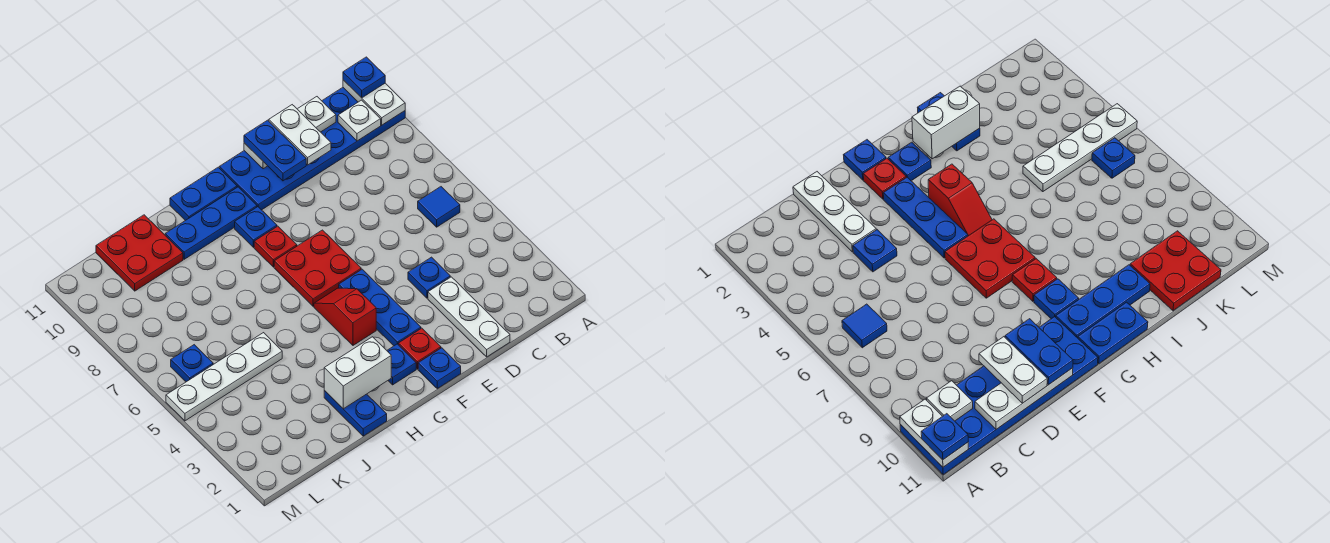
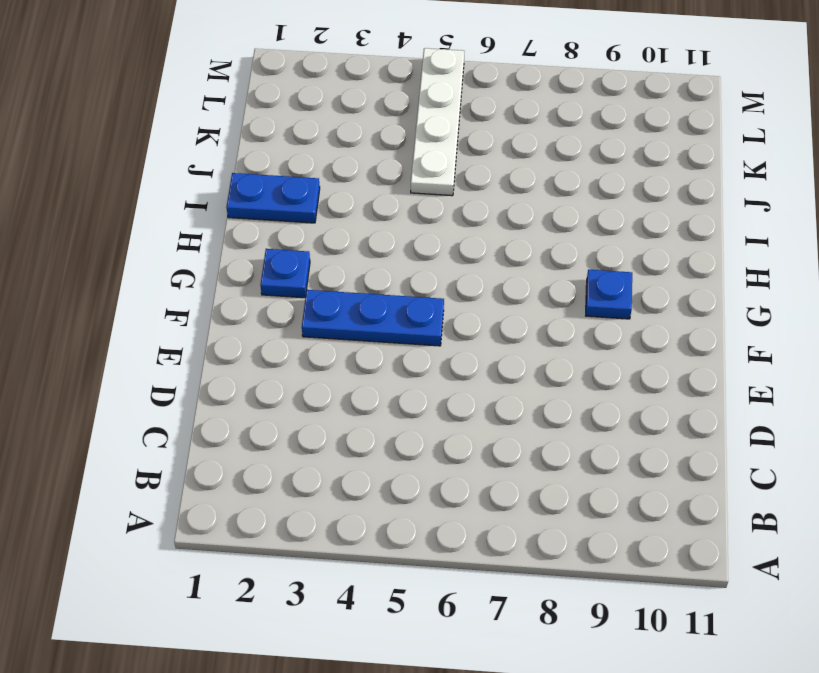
none -> blue plate A10:F11 level 1
none -> blue tile B6 level 1
none -> white plate D1:D3 level 1

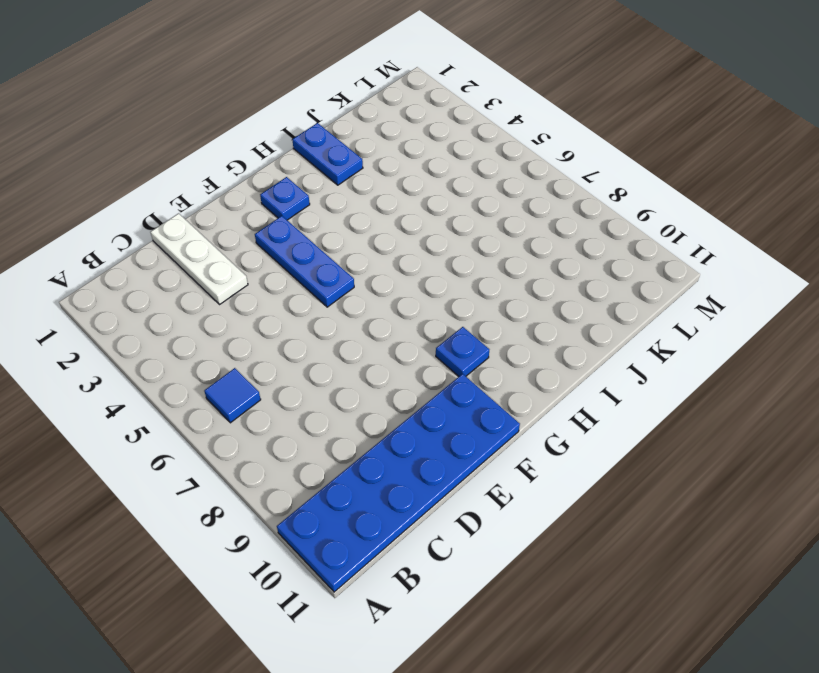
none -> blue plate D4 level 1
none -> blue plate F1 level 1
none -> red plate F2 level 1

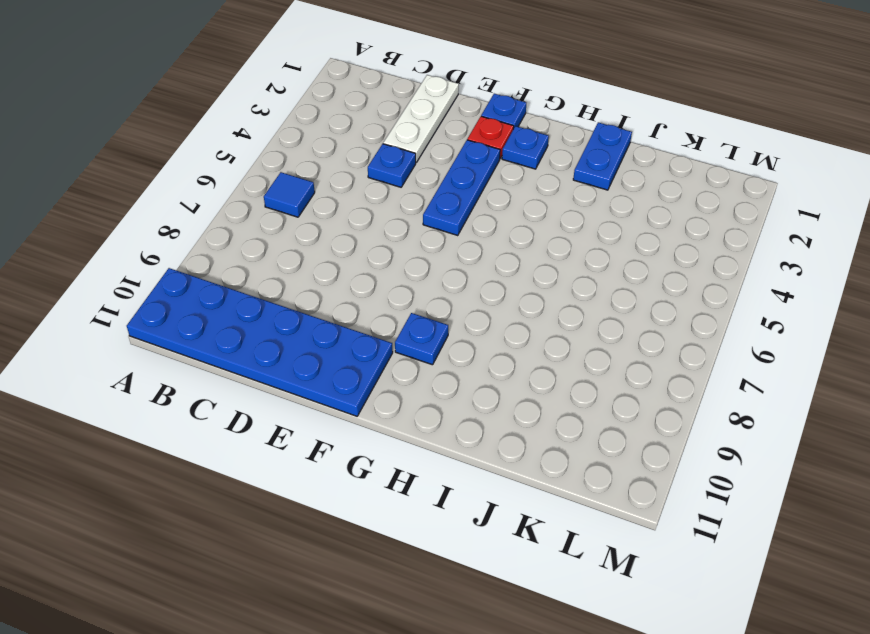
none -> red plate F6:G7 level 1
none -> red slope G4:G5 level 1 top 4
none -> red plate G8 level 1

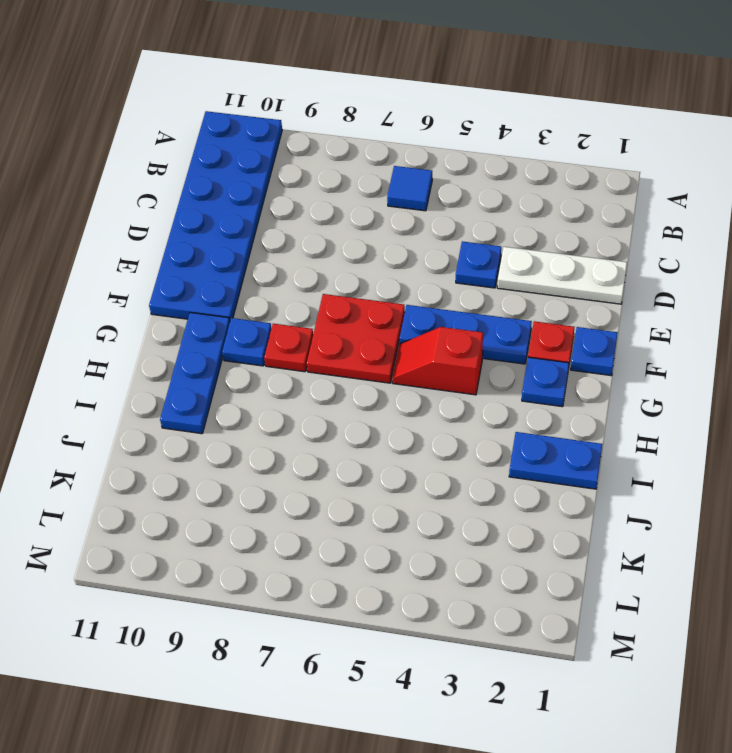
none -> blue plate G11:H11 level 1
none -> white plate J5:M5 level 1
none -> red plate J10:K11 level 1

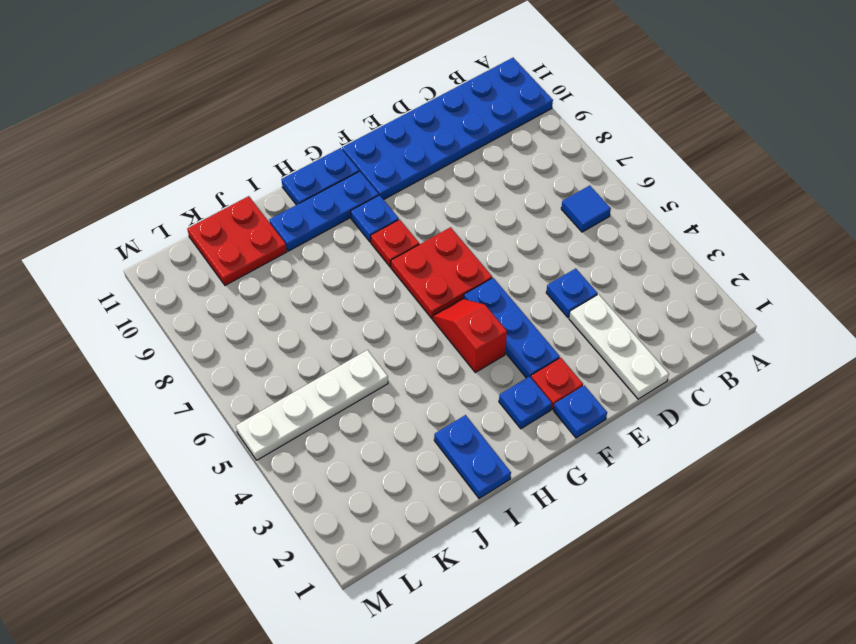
none -> blue plate L6 level 1
none -> white plate A10:A11 level 2
none -> white plate B10 level 2

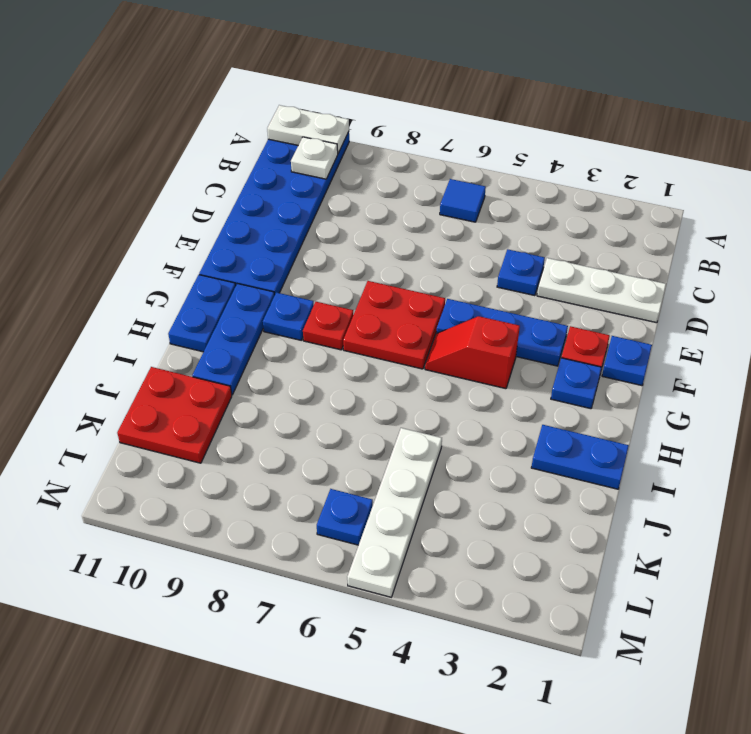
none -> white plate C11:E11 level 2
none -> white brick H2:I2 level 2
none -> blue plate A11 level 3

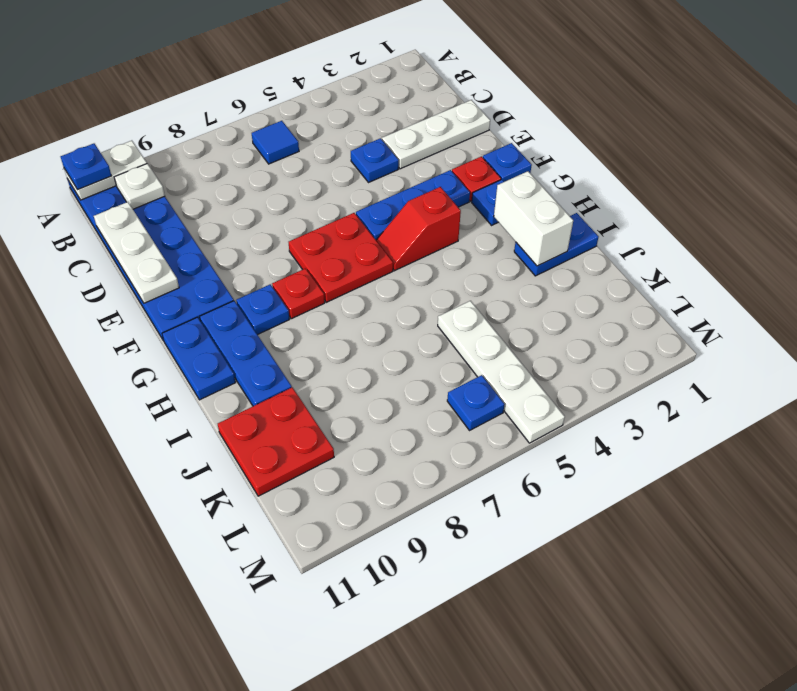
none -> white plate D10:D11 level 3
none -> blue plate E10:E11 level 3

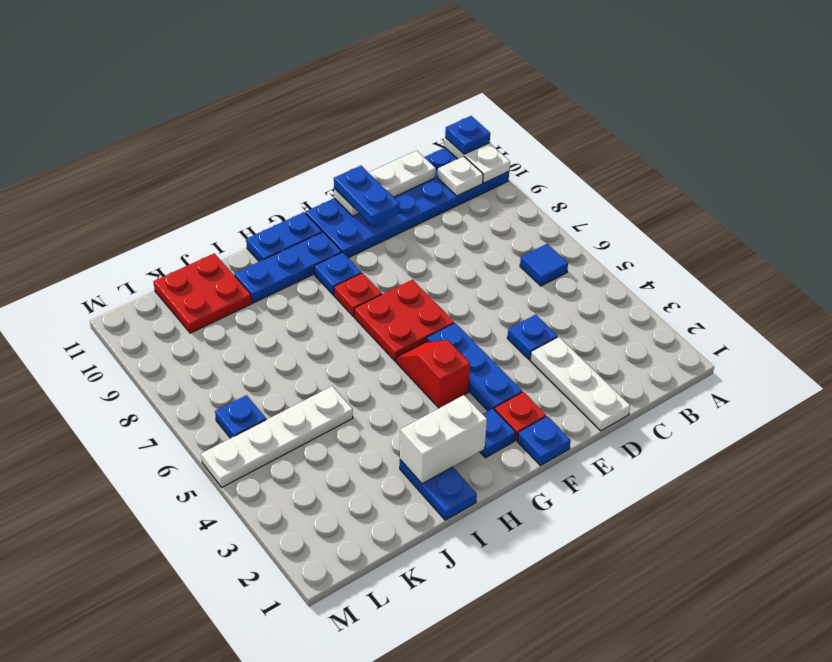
none -> white plate D10:D11 level 3

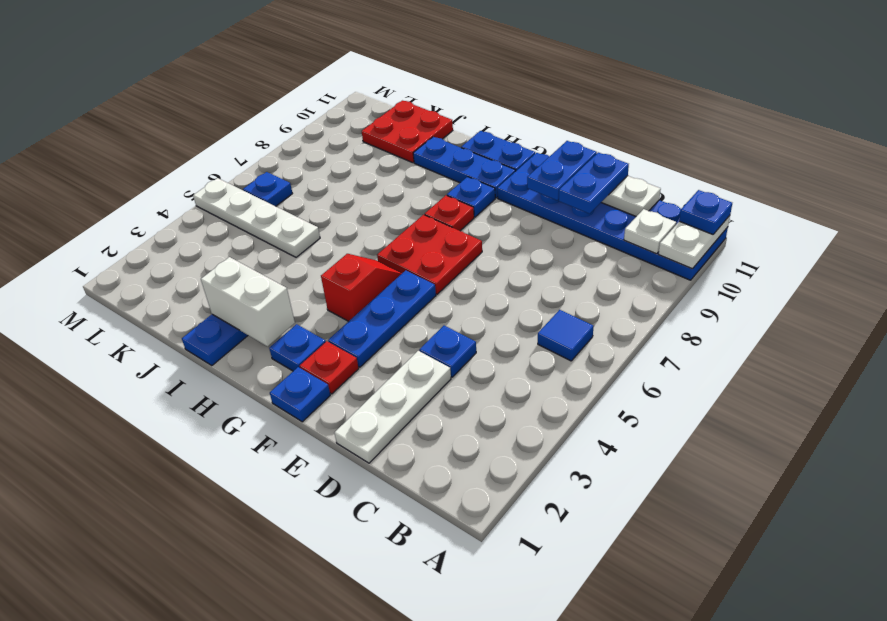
blue plate D10:D11 level 3 -> white plate D10:D11 level 3

